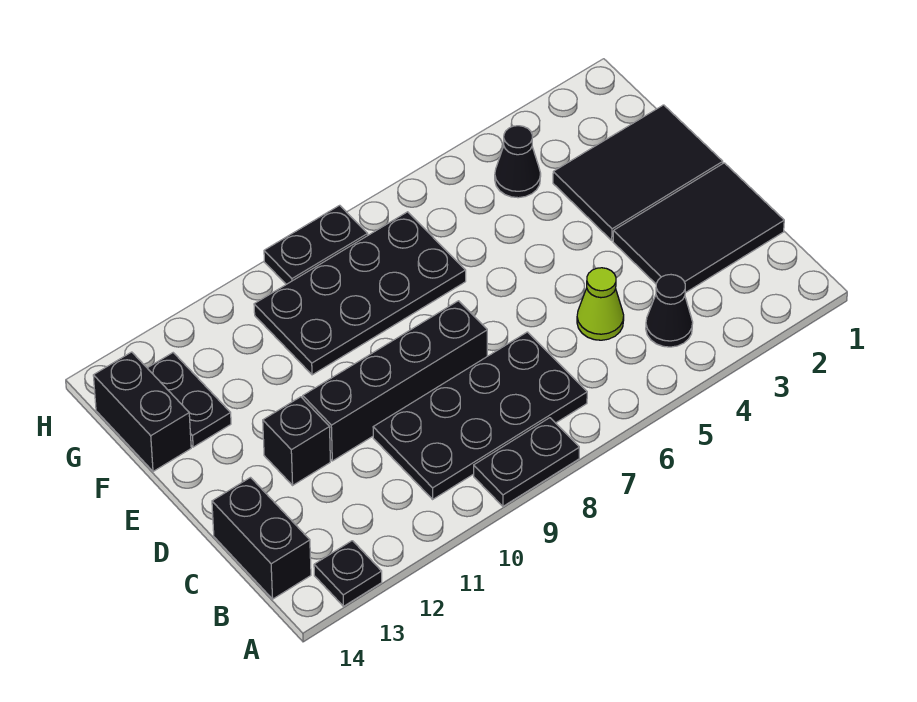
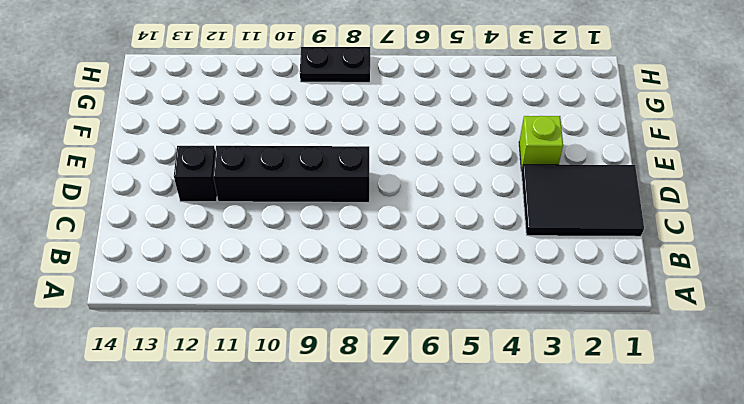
lime brick E3 level 1 -> black tile E1:F3 level 1
none -> black plate A8:A9 level 1
none -> black plate A13 level 1
none -> black cone B4 level 1

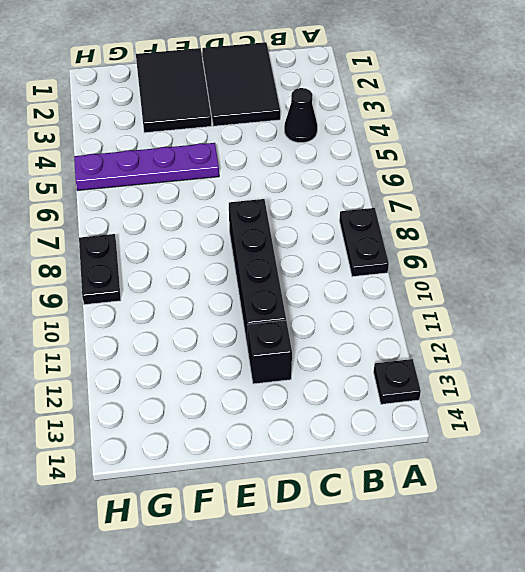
purple plate E5:H5 level 1 -> none
none -> black plate B7:C10 level 1
none -> black brick B14:C14 level 1
none -> lime cone C5 level 1

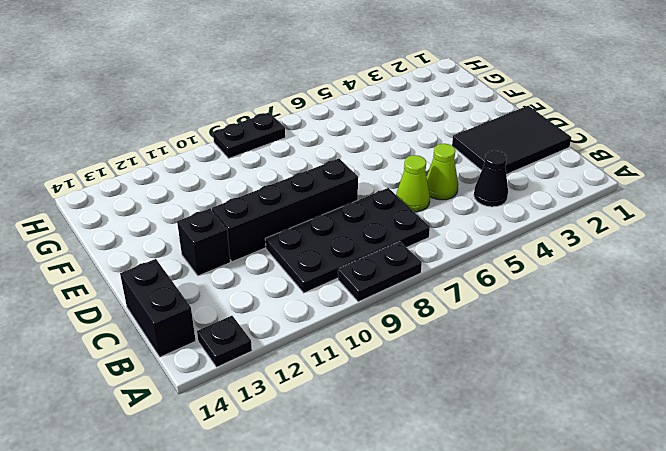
lime cone C6 level 1 -> none
none -> black tile E1:F3 level 1
none -> black plate F7:G10 level 1
none -> black plate F13:G13 level 1

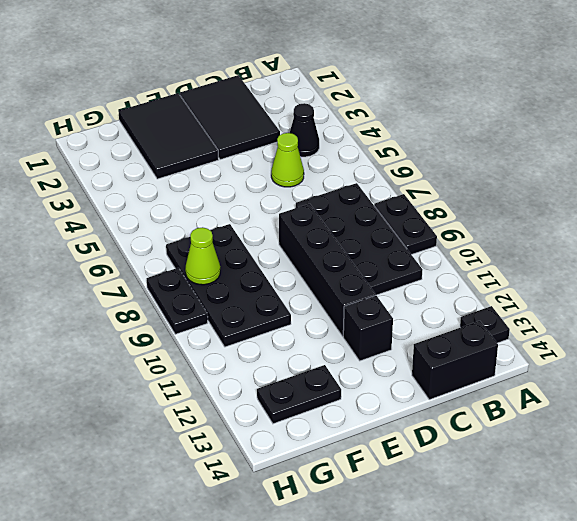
lime cone G8 level 2 -> none
none -> black brick F14:G14 level 1
none -> black cone G4 level 1

